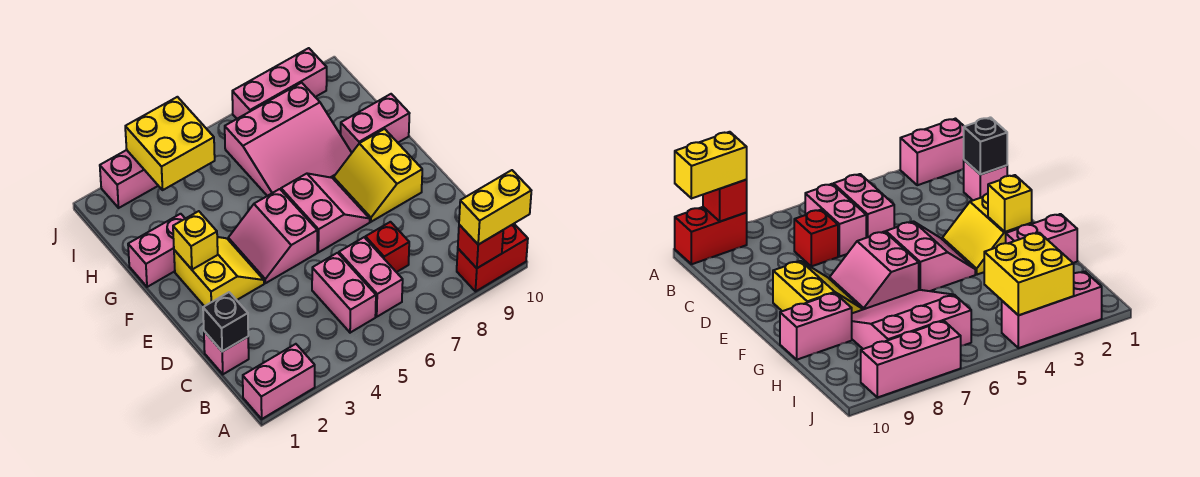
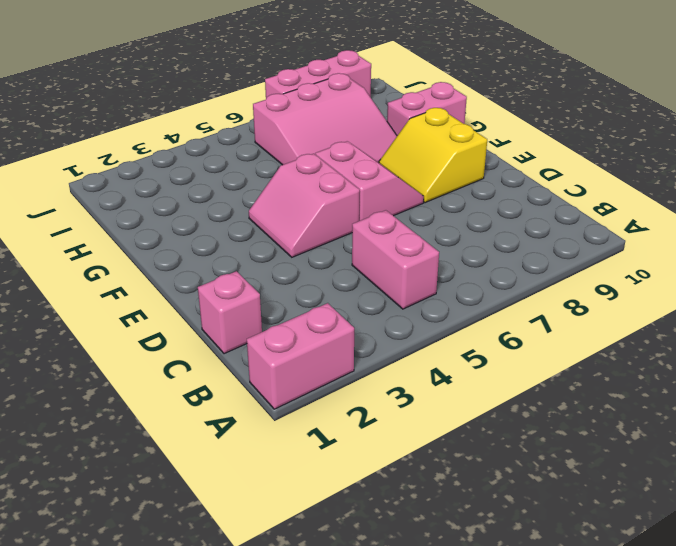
none -> red brick A9:A10 level 1
none -> pink brick B6:C6 level 1
none -> red brick C7 level 1

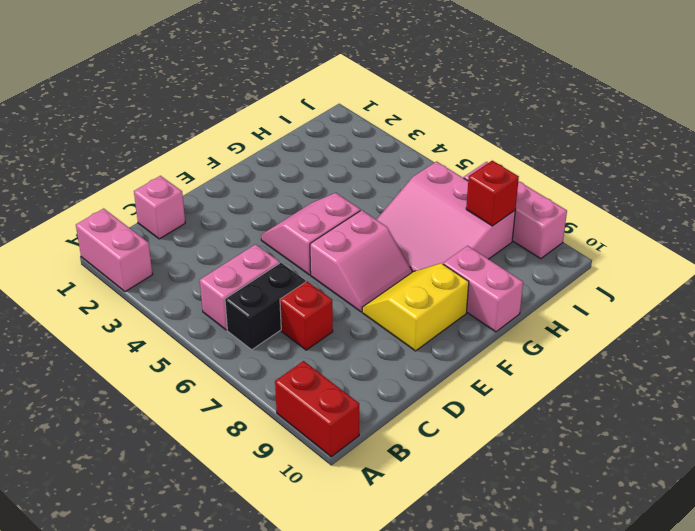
black brick B6:C6 level 1 -> pink brick B6:C6 level 1
red brick I8 level 2 -> red brick A9 level 2
none -> yellow slope E2:F3 level 1 top 2
none -> pink brick G1:G2 level 1
none -> pink brick J2:J4 level 1

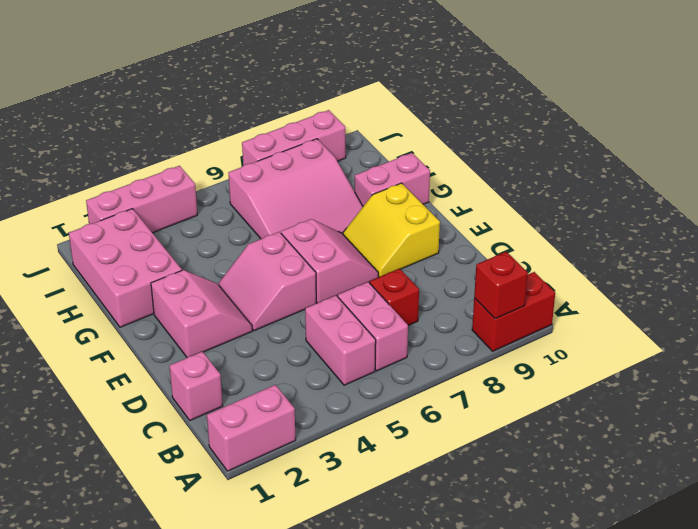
pink slope E2:F3 level 1 top 2 -> yellow slope E2:F3 level 1 top 2
pink brick G1:I2 level 1 -> pink brick G1:G2 level 1
none -> black brick C1 level 2
none -> yellow brick F2 level 2
none -> yellow brick I3:J4 level 2

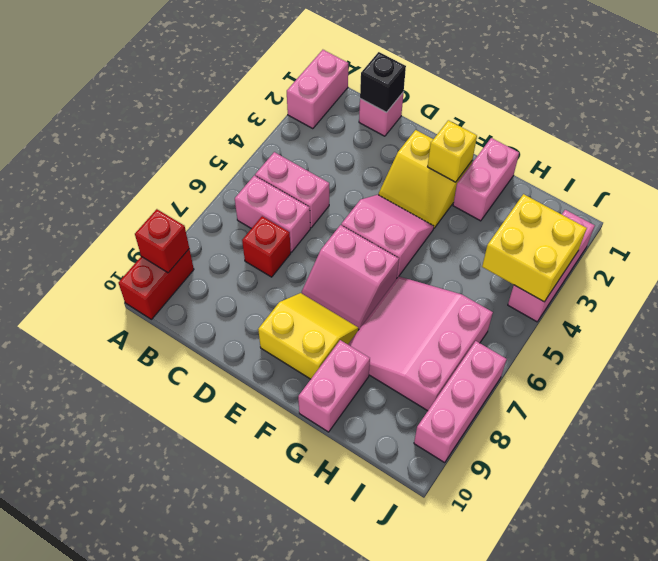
none -> yellow brick A9:A10 level 3

